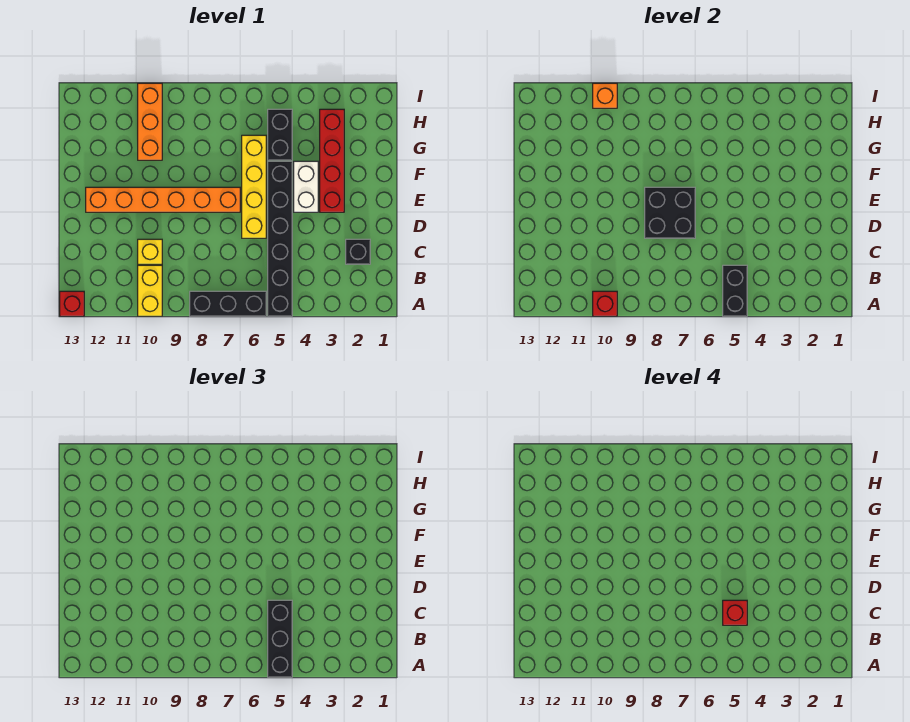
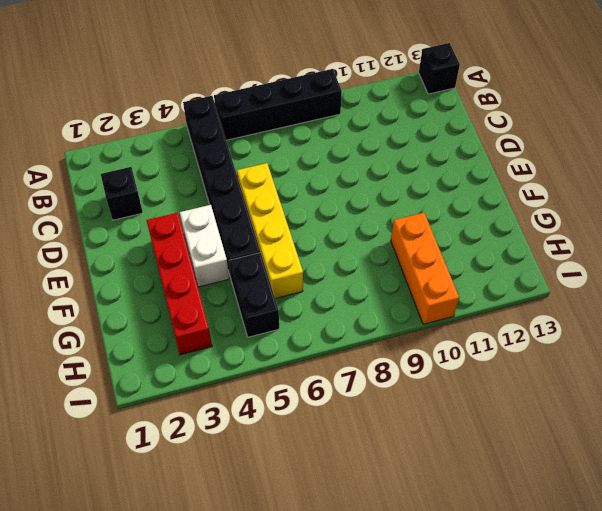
black brick A6:A9 level 1 -> black brick A6:A8 level 1
black brick A13 level 1 -> red brick A13 level 1
none -> yellow brick A10:B10 level 1
none -> yellow brick C10 level 1
none -> orange brick E7:E12 level 1

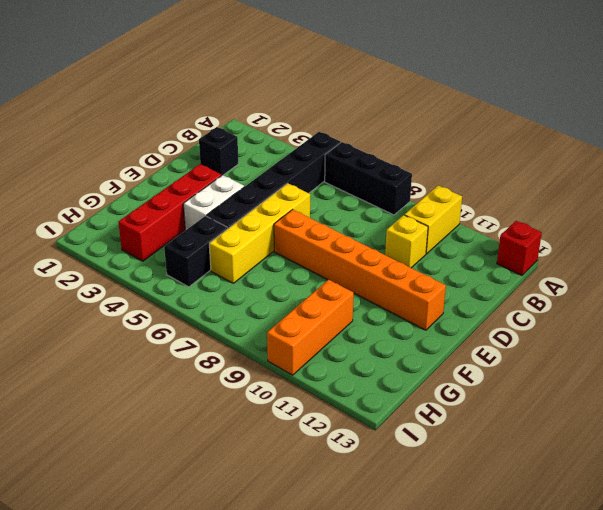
none -> black brick A5:B5 level 2
none -> red brick A10 level 2
none -> black brick D7:E8 level 2

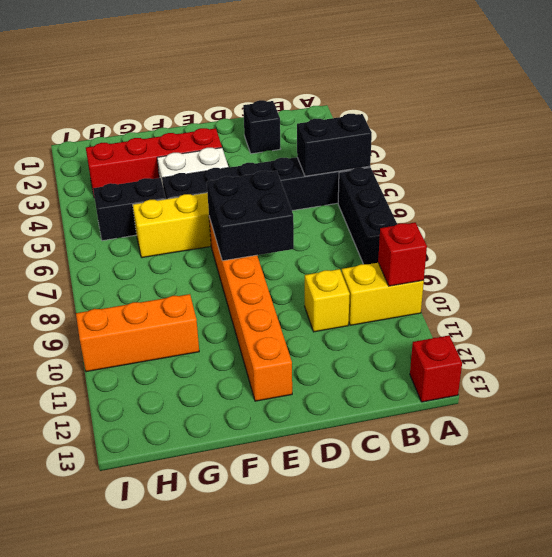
none -> orange brick I10 level 2
none -> black brick A5:C5 level 3
none -> red brick C5 level 4

